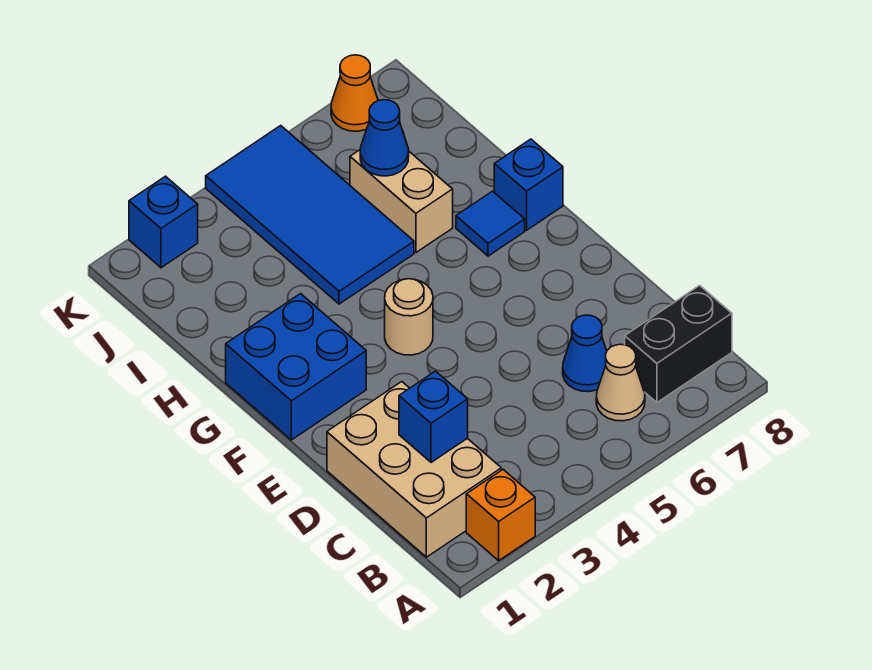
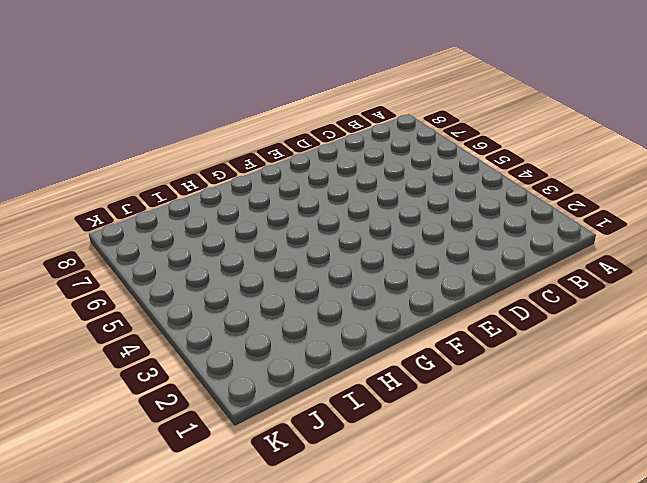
none -> orange brick A2 level 1
none -> tan brick B1:D2 level 1
none -> tan cone B6 level 1

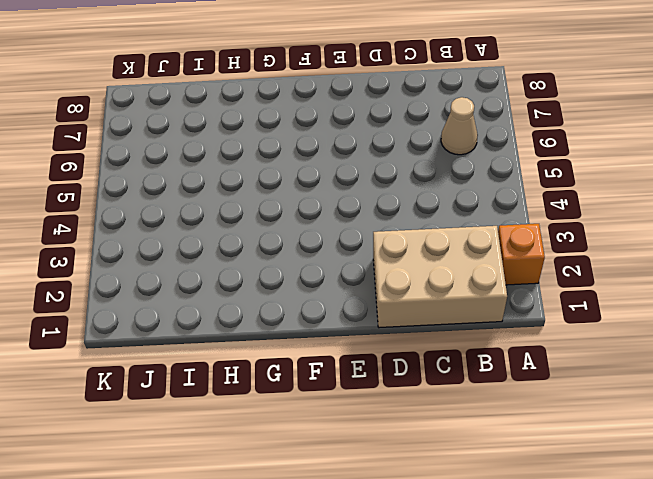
none -> black brick B7:B8 level 1
none -> blue cone C6 level 1
none -> blue brick F1:G2 level 1

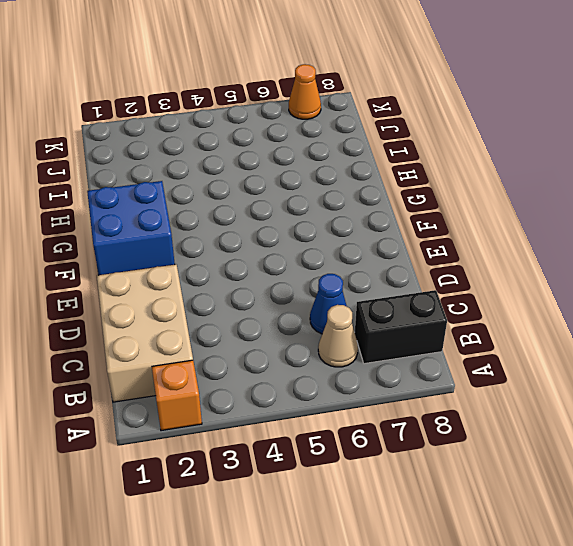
none -> tan round brick F4 level 1
none -> blue tile G7 level 1
none -> blue brick G8 level 1

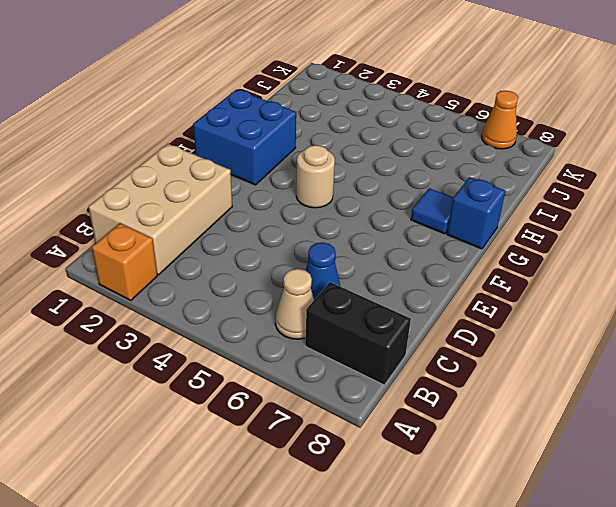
none -> blue tile H4:K5 level 1
none -> tan brick H6:I6 level 1
none -> blue brick K2 level 1

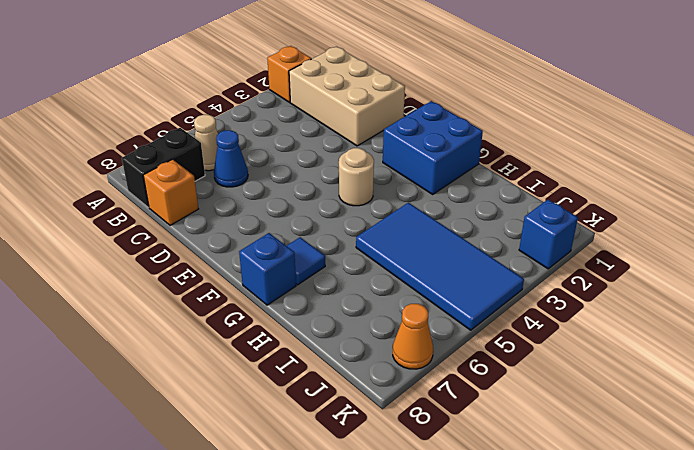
orange brick C8 level 1 -> none
none -> tan brick H6:I6 level 1
none -> blue brick C2 level 2
none -> blue cone I6 level 2

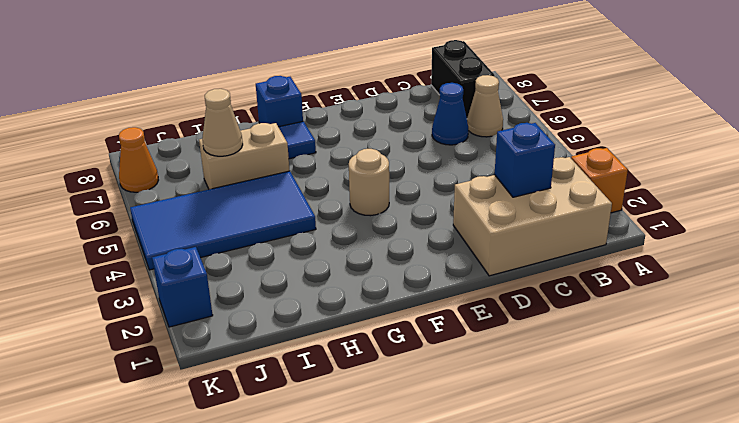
tan cone I6 level 2 -> blue cone I6 level 2
none -> blue brick F1:G2 level 1

